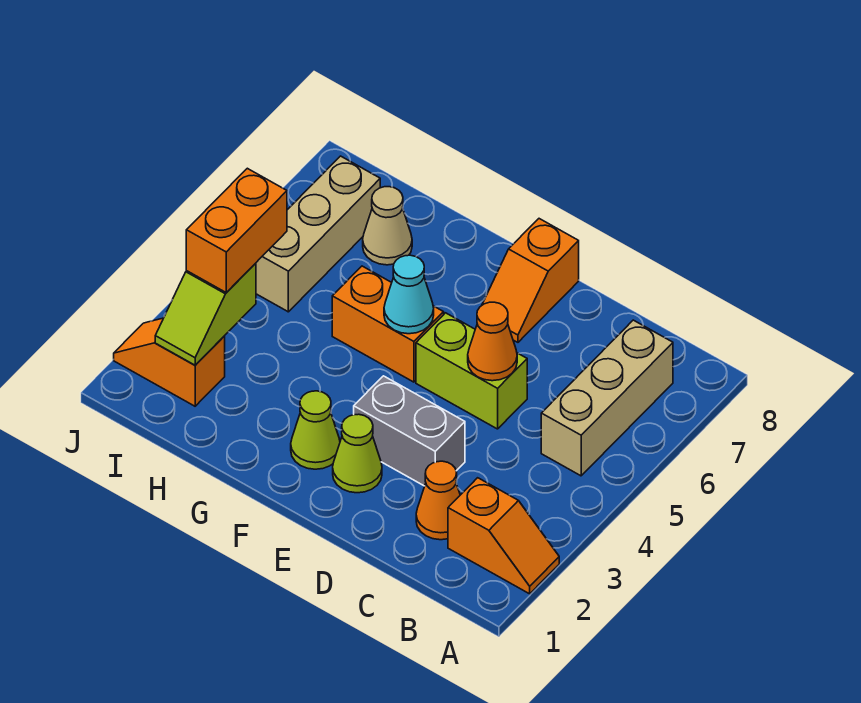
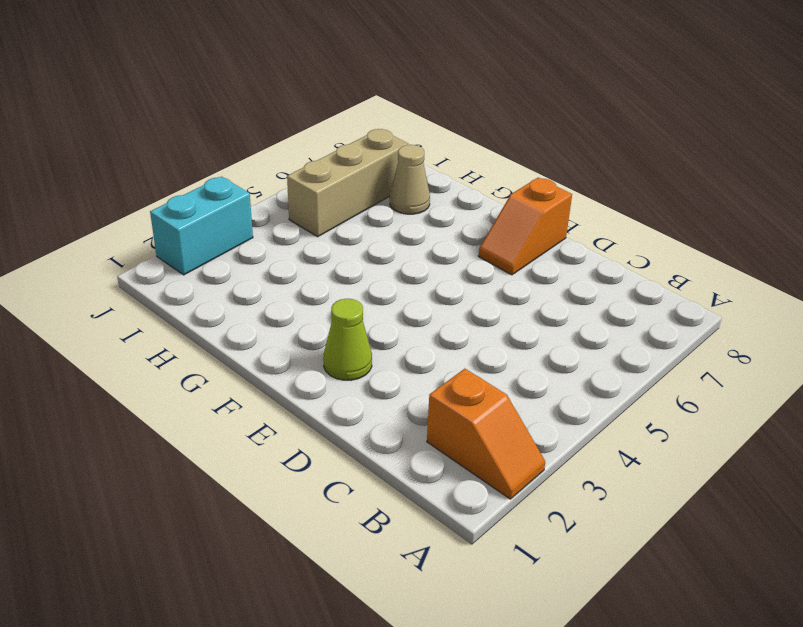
cyan brick J2:J3 level 1 -> orange slope I2:J2 level 1 top I
none -> tan brick B5:B7 level 1
none -> orange cone C2 level 1
none -> grey brick D3:E3 level 1

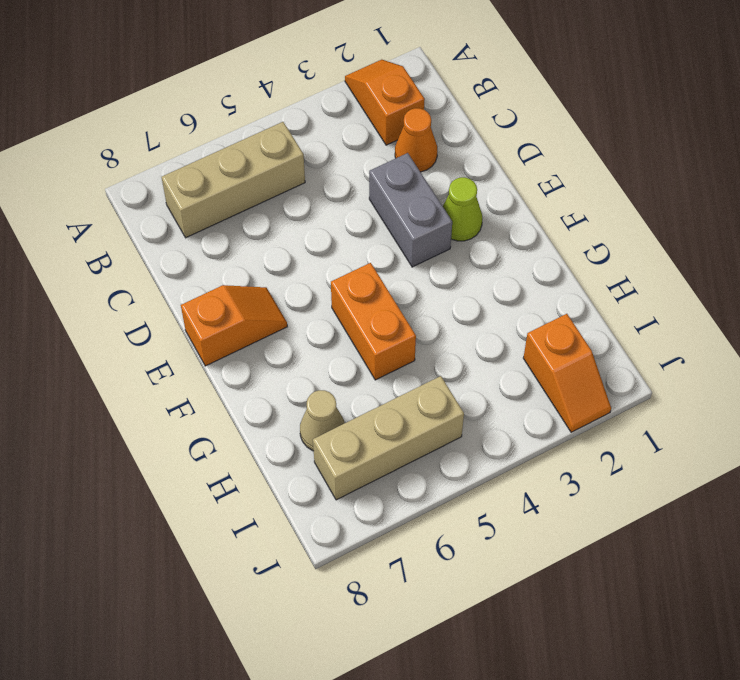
none -> lime brick D5:E5 level 1
none -> lime cone F2 level 1
none -> orange cone D5 level 2

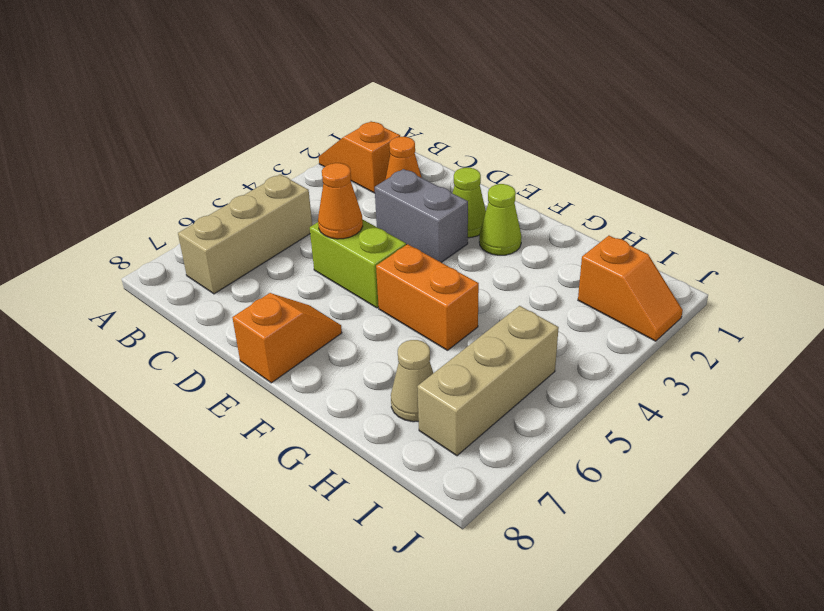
none -> cyan cone F5 level 2
none -> lime slope I2:I3 level 2 top 3
none -> orange brick I3:I4 level 3

